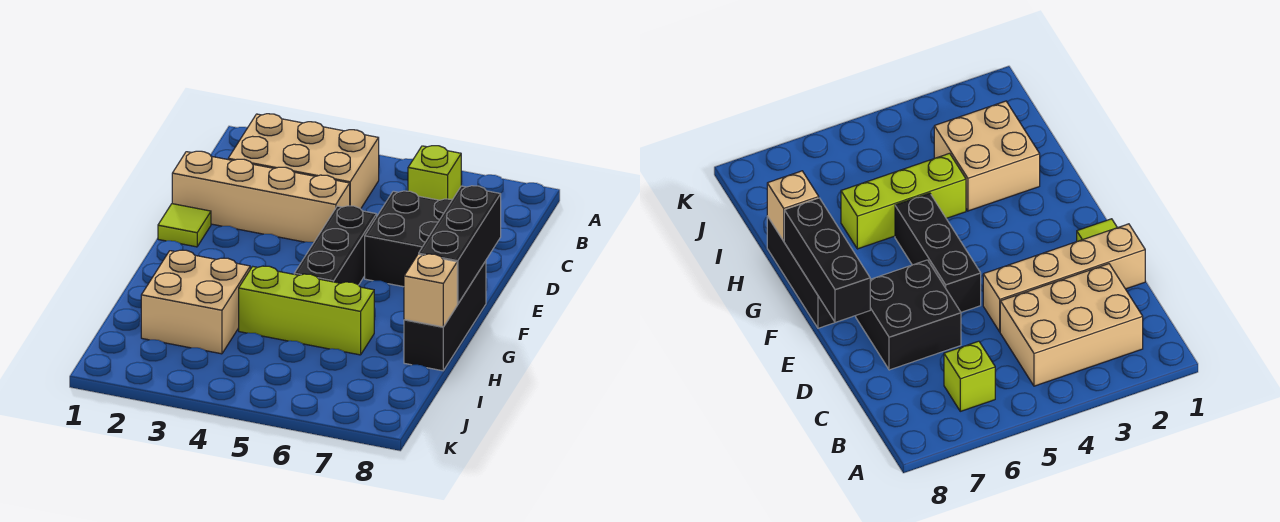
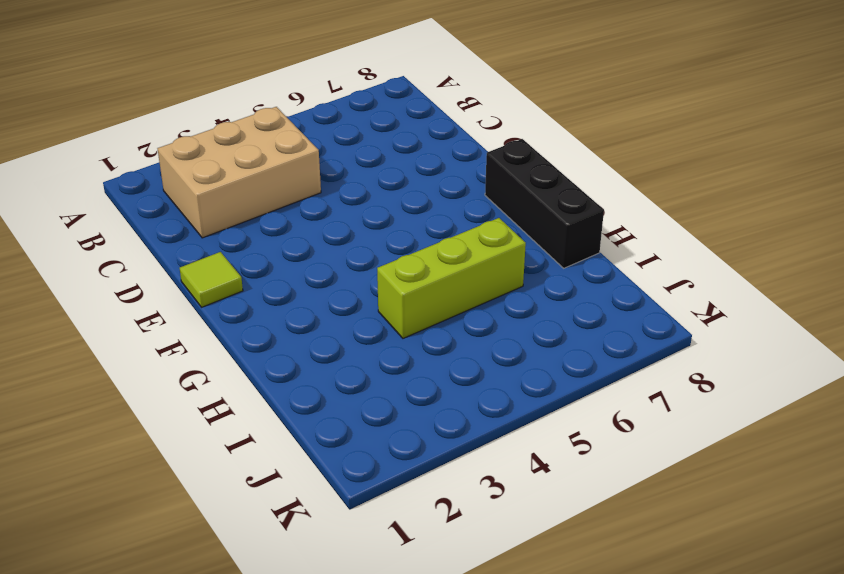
none -> lime brick B6 level 1
none -> tan brick D1:D4 level 1

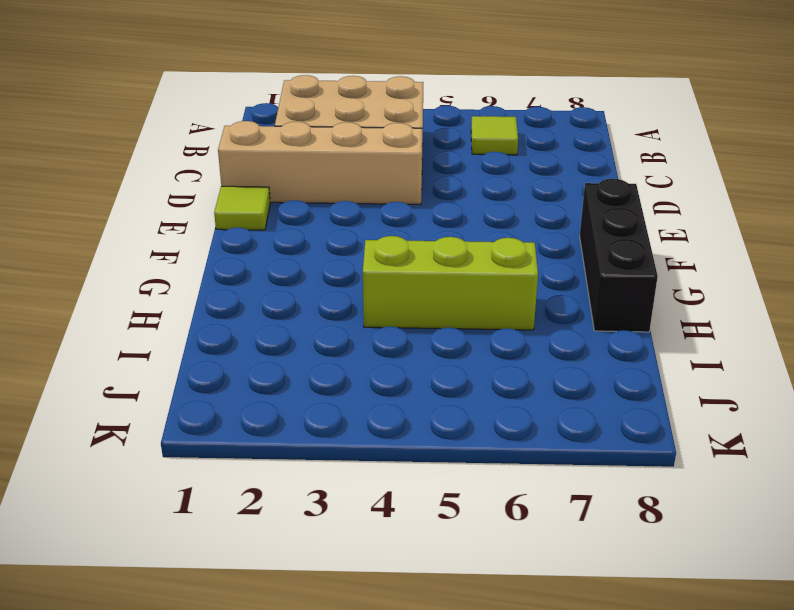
lime tile B6 level 1 -> lime brick B6 level 1
none -> black brick D6:E7 level 1
none -> black brick E5:G5 level 1

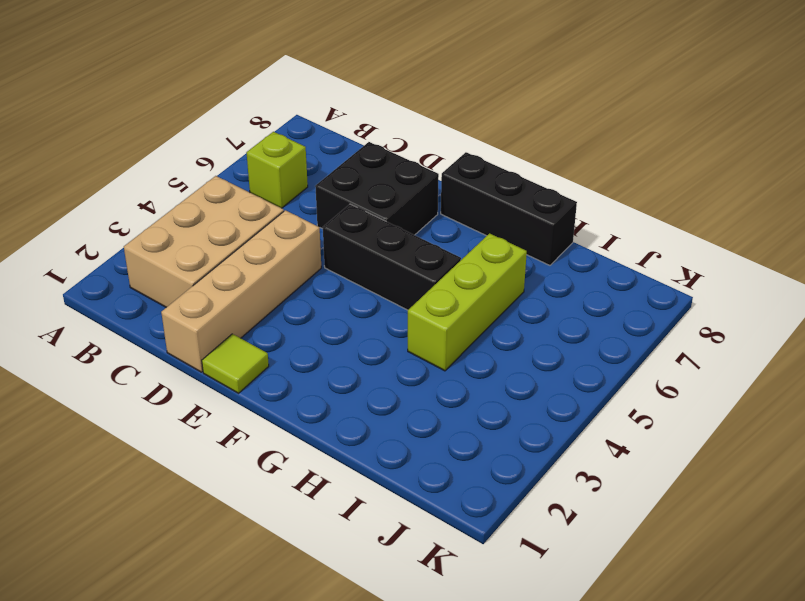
none -> tan brick H2:I3 level 1
none -> black brick E8:G8 level 2

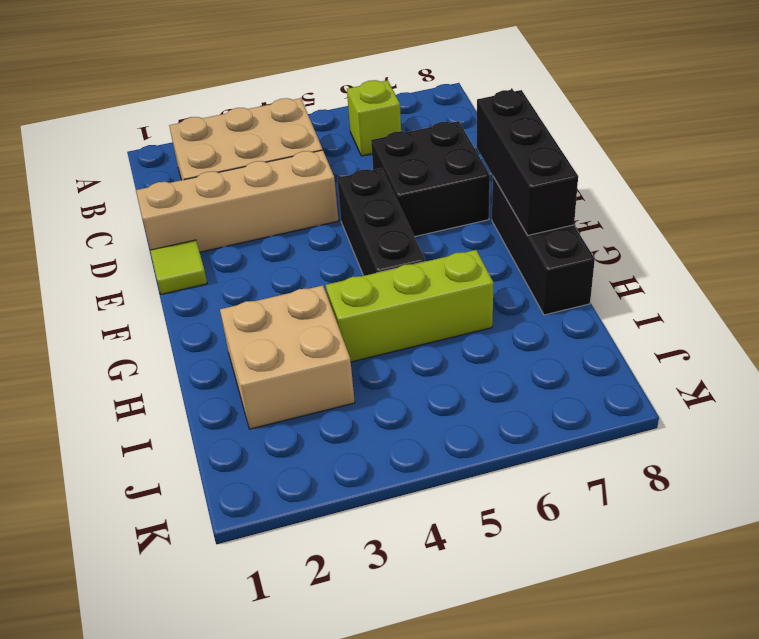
none -> tan brick H8 level 2

